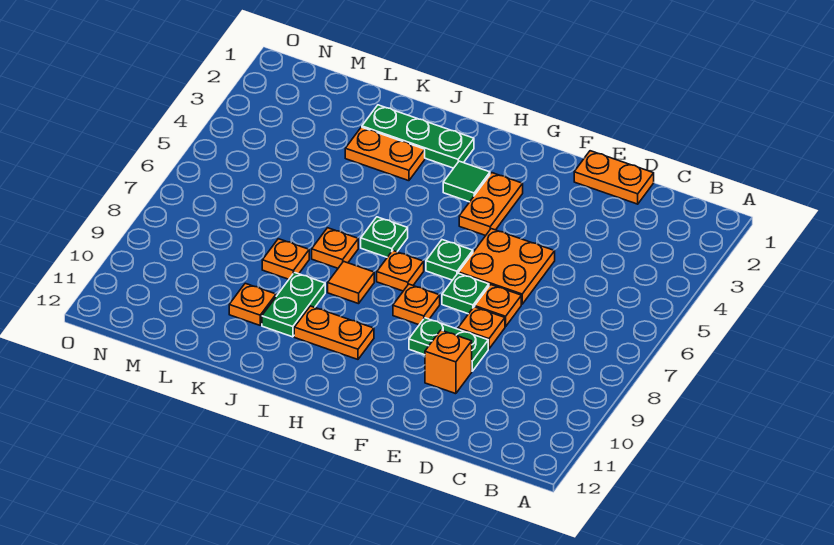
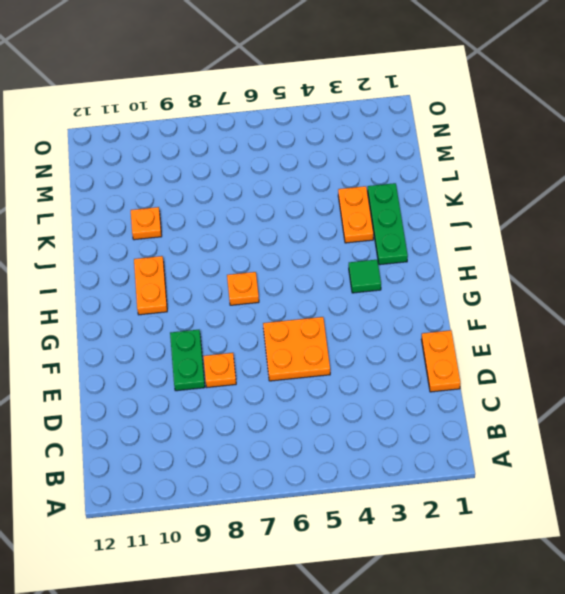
none -> orange plate E7 level 1
none -> orange brick E10 level 1
none -> green plate F7 level 1

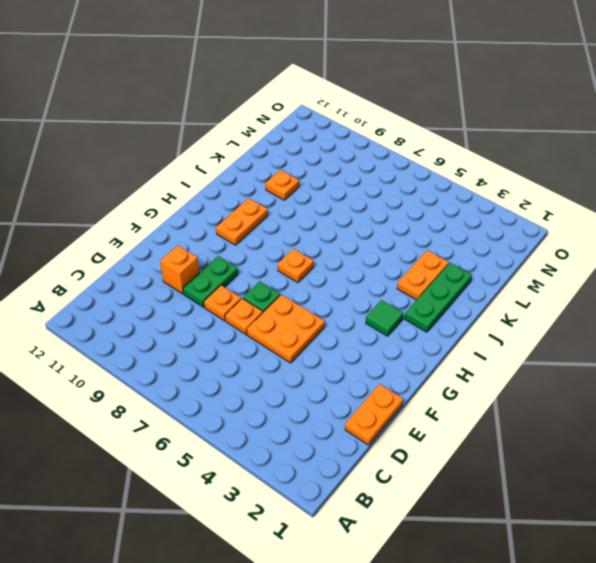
none -> orange plate G3:G4 level 1
none -> green plate G6 level 1
none -> orange plate G8 level 1

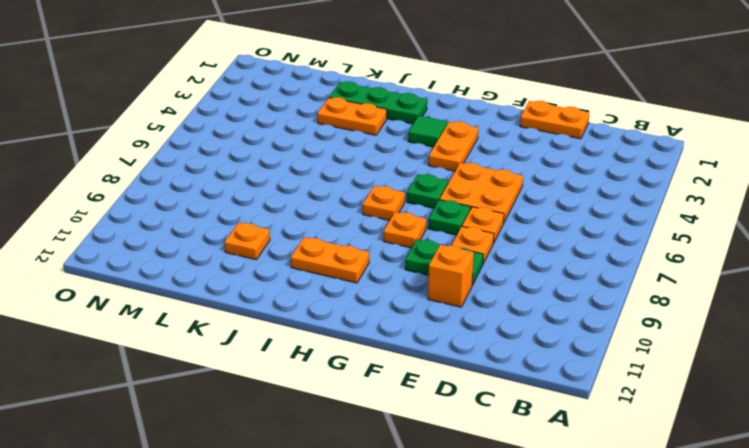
none -> green plate I6 level 1
none -> orange tile I8 level 1
none -> orange plate J7 level 1

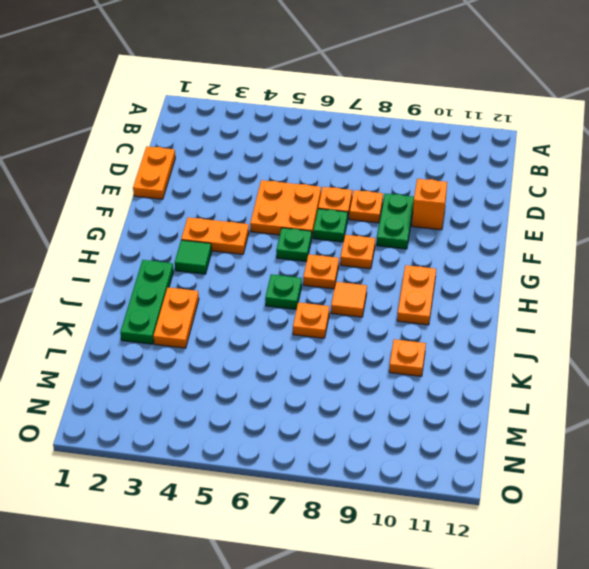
none -> green plate J9:J10 level 1
none -> orange plate K8 level 1

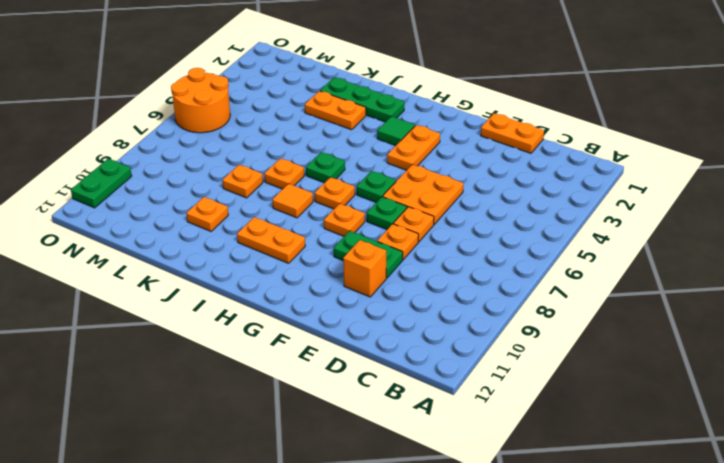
orange round brick N5:O6 level 1 -> none
green plate O10:O11 level 1 -> green plate J9:J10 level 1

